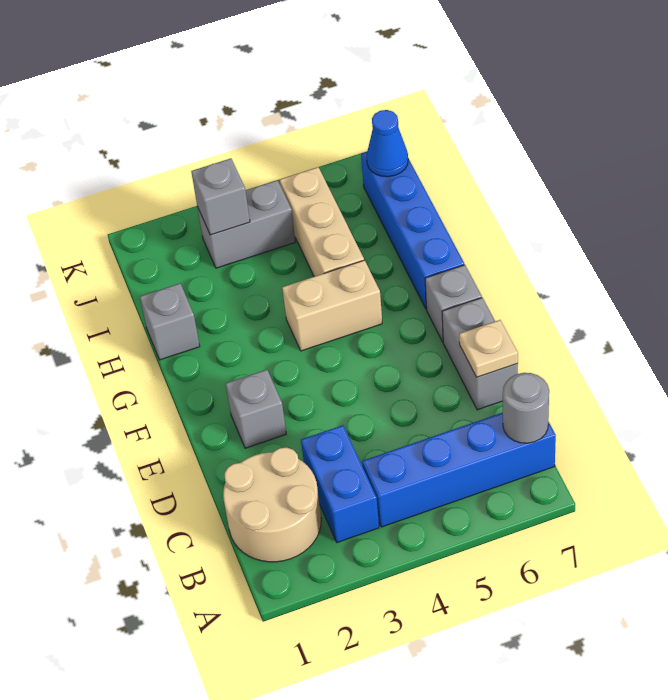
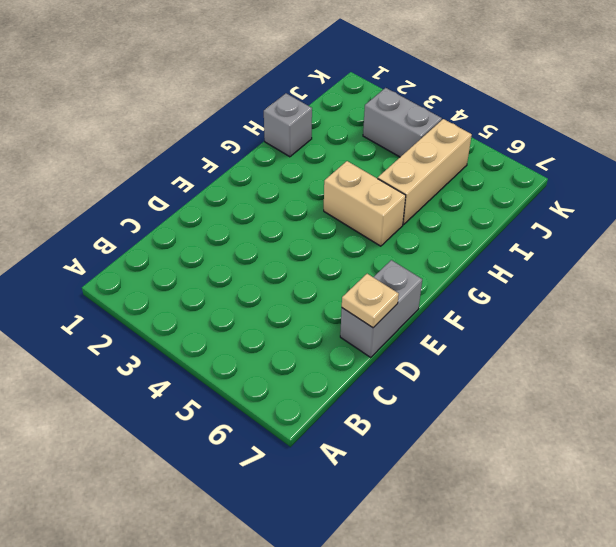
none -> tan round brick B1:C2 level 1
none -> blue brick B3:C3 level 1
none -> blue brick B4:B7 level 1

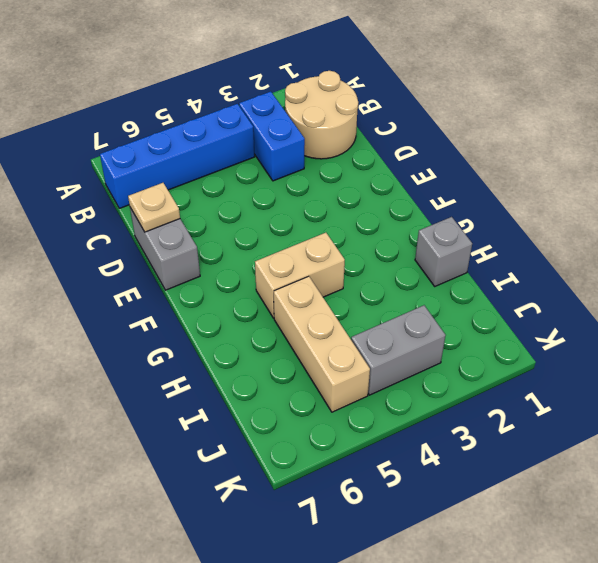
none -> grey brick E2 level 1
none -> grey brick F7 level 1
none -> blue brick G7:J7 level 1

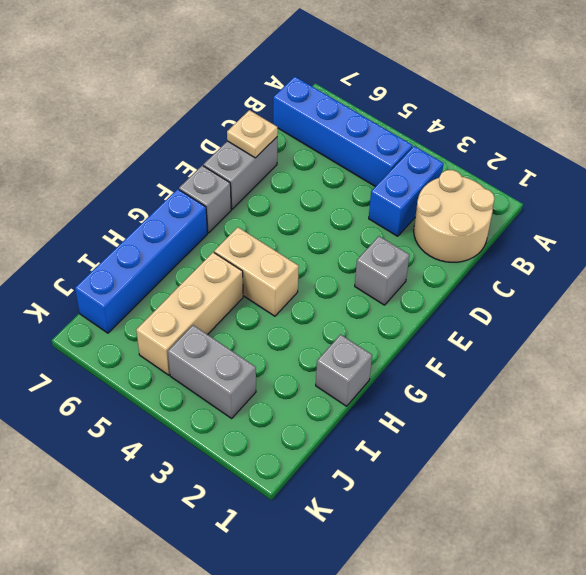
none -> grey round brick B7 level 2
none -> grey brick J3 level 2
none -> blue cone J7 level 2

